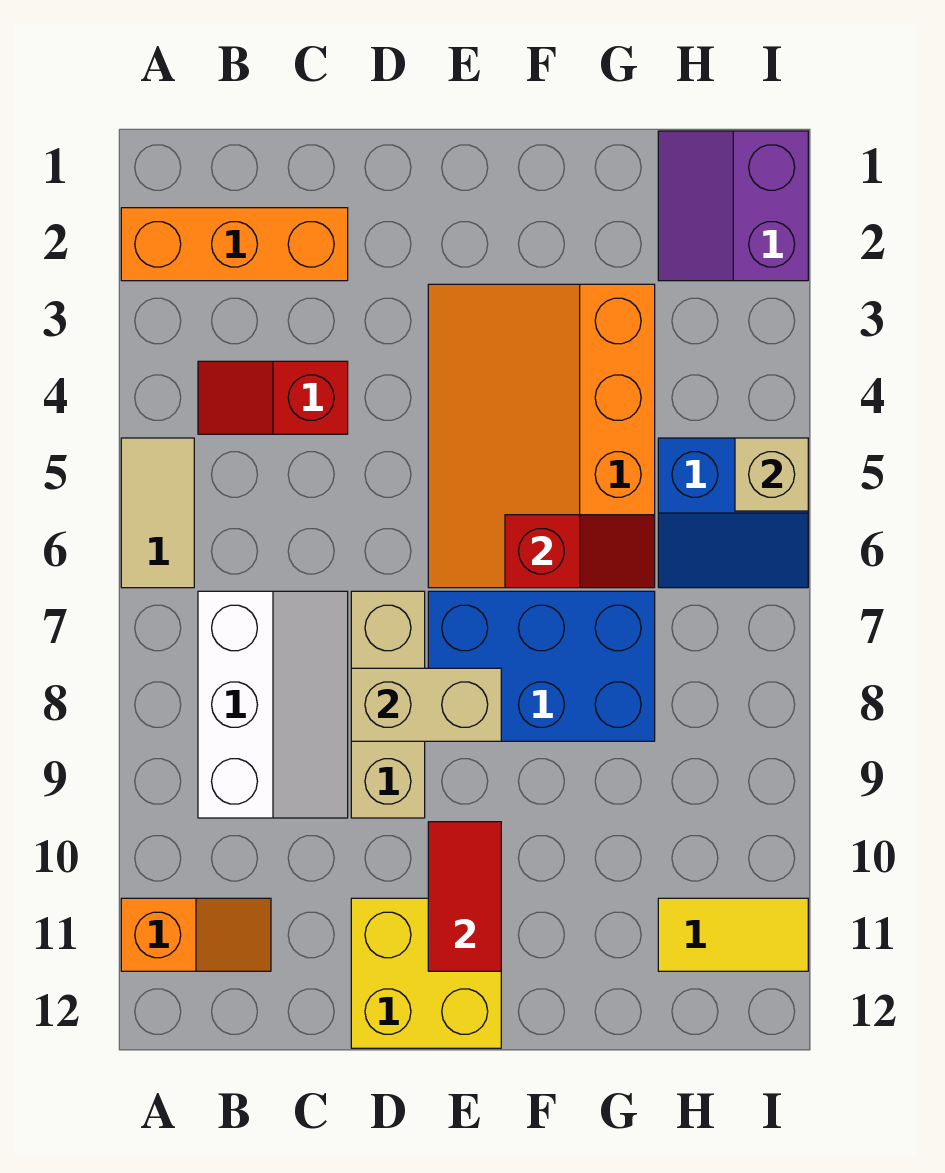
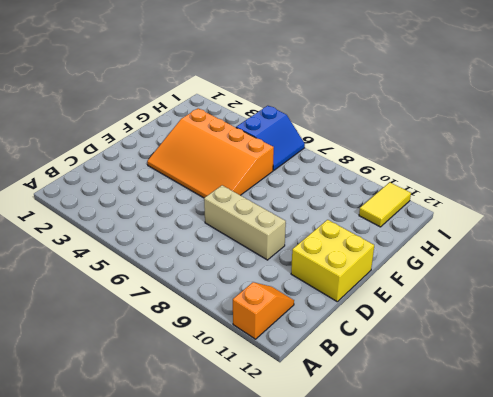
none -> orange brick A2:C2 level 1
none -> tan tile A5:A6 level 1
none -> red slope B4:C4 level 1 top C

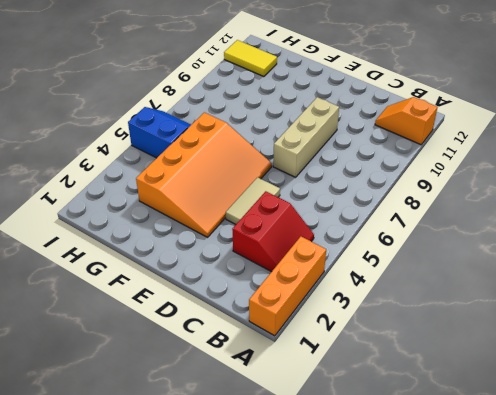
orange brick A1:A3 level 1 -> orange brick A2:C2 level 1
red slope B3:C4 level 1 top C -> red slope B4:C4 level 1 top C
tan tile D4:D5 level 1 -> tan tile A5:A6 level 1
none -> white slope B7:C9 level 1 top B
none -> yellow brick D11:E12 level 1
none -> blue brick E7:G8 level 1

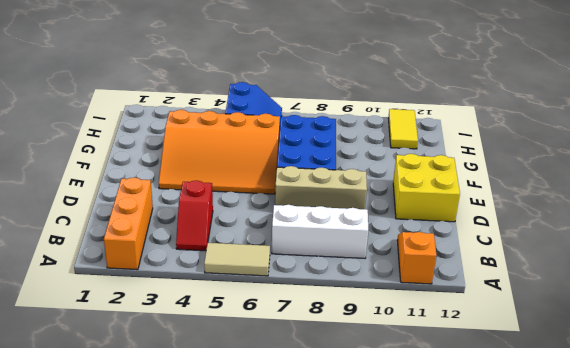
none -> purple slope H1:I2 level 1 top I
none -> tan brick D8:E8 level 2
none -> red tile E10:E11 level 2

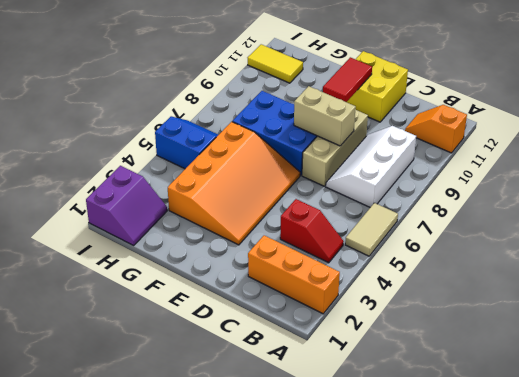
none -> red slope F6:G6 level 2 top F
none -> tan brick I5 level 2

